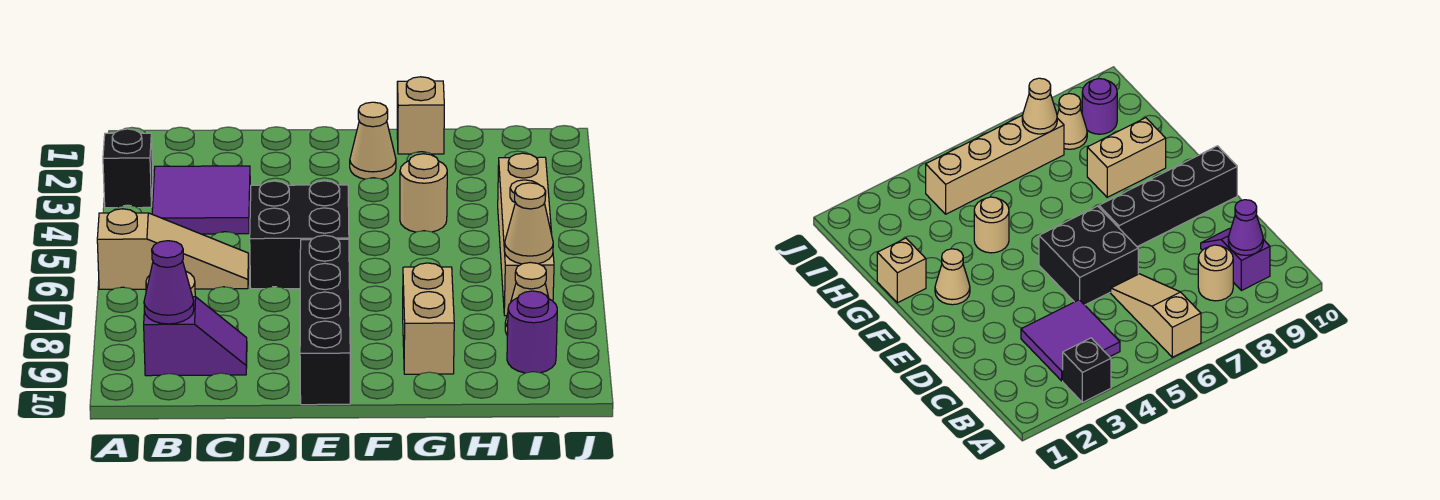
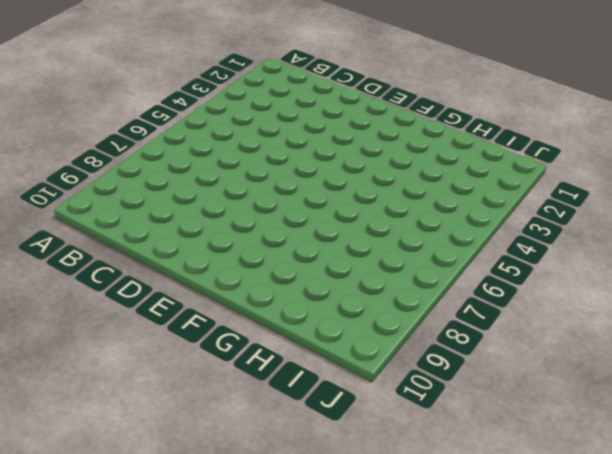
none -> black brick A3 level 1
none -> tan slope A6:C6 level 1 top A
none -> purple tile B3:C4 level 1

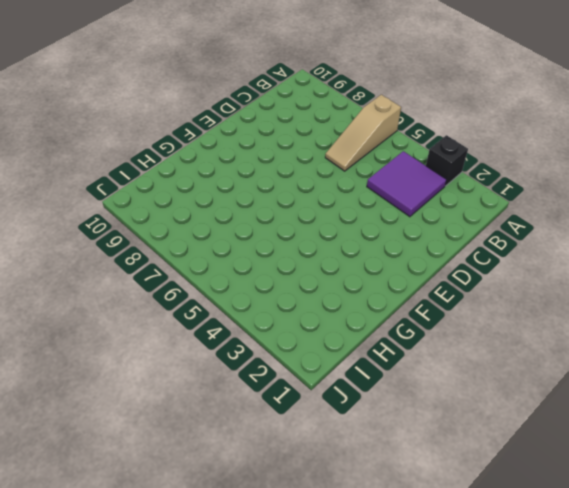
none -> tan round brick B8 level 1
none -> purple slope B9:C9 level 1 top B
none -> black brick D5:E6 level 1

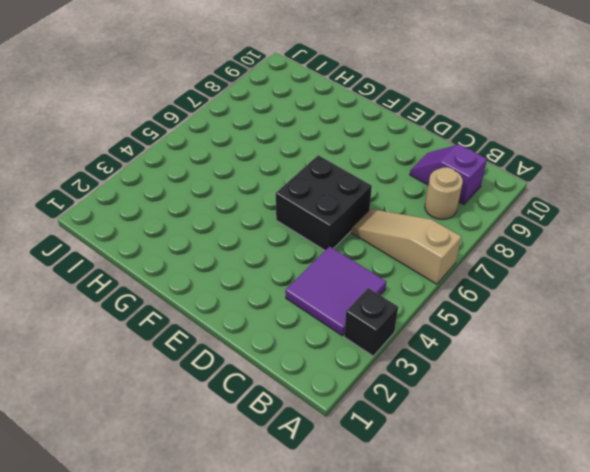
none -> black brick E7:E10 level 1
none -> tan cone F2 level 1
none -> tan brick G1 level 1

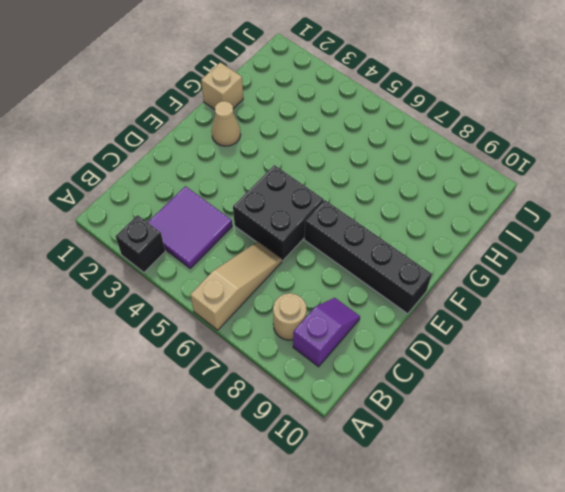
none -> tan round brick G4 level 1
none -> tan brick G8:G9 level 1
none -> tan brick I4:I7 level 1

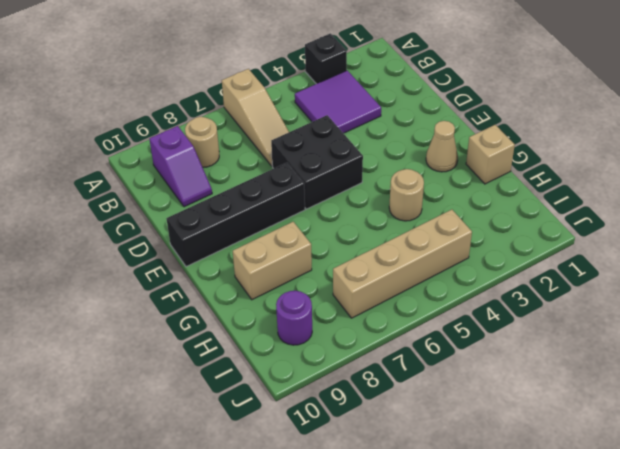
none -> tan cone I8 level 1
none -> purple cone B9 level 2
none -> tan cone I7 level 2

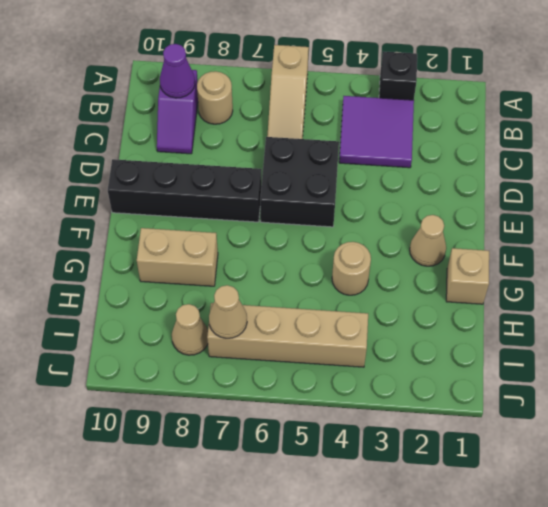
none -> purple round brick I9 level 1

